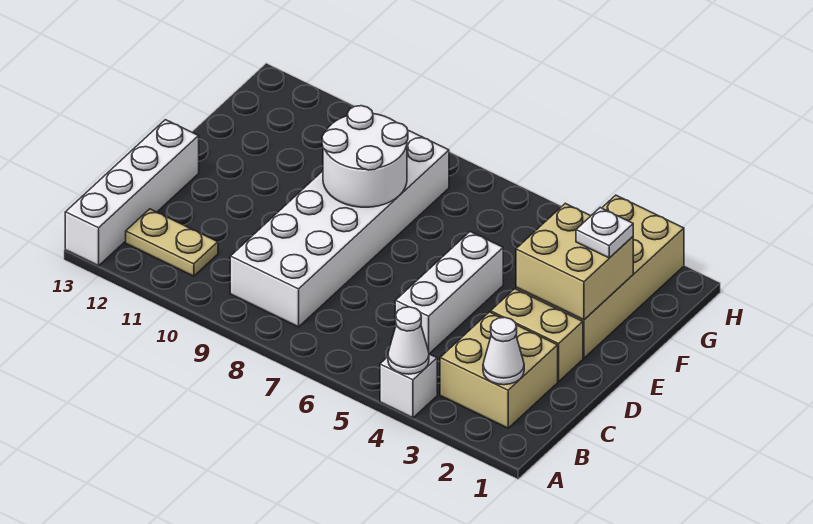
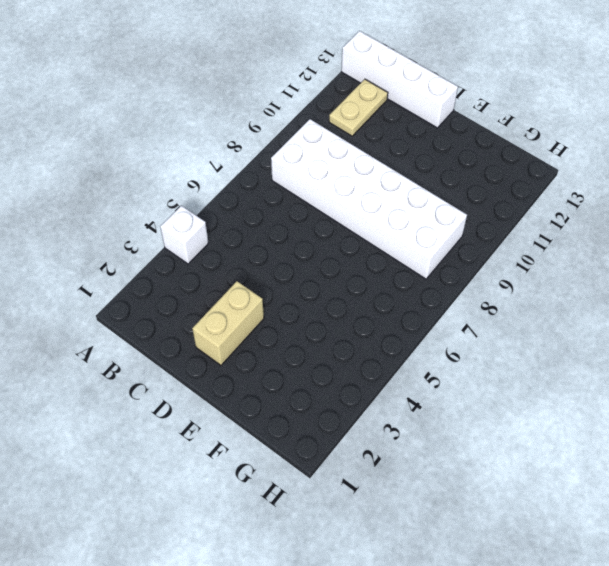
none -> tan brick B2:C3 level 1
none -> white brick C5:E5 level 1
none -> tan brick E2:H3 level 1

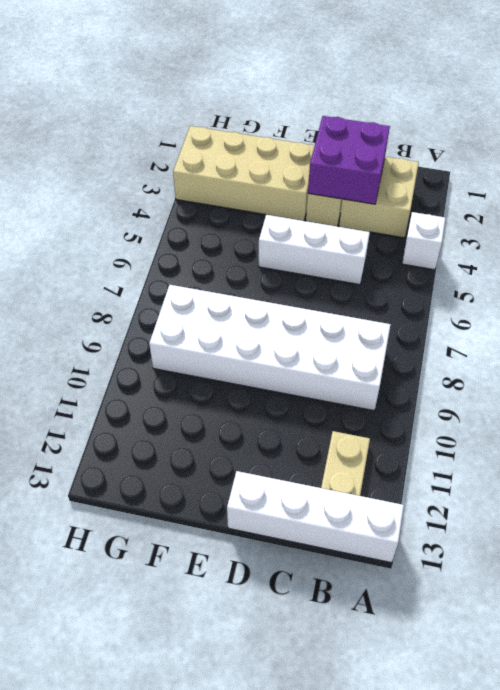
purple brick C2:D3 level 2 -> none
none -> white cone A4 level 2
none -> white cone B2 level 2
none -> tan brick E2:F3 level 2

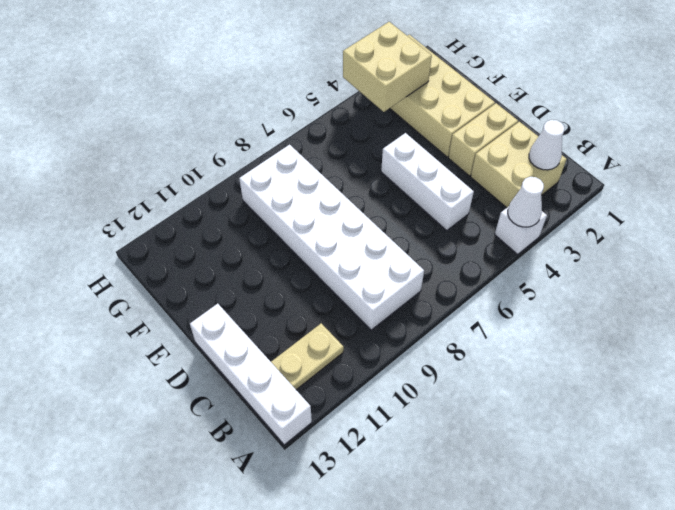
tan brick G3:H4 level 2 -> tan brick E2:F3 level 2
none -> white round brick E8:F9 level 2
none -> white plate F2 level 3

